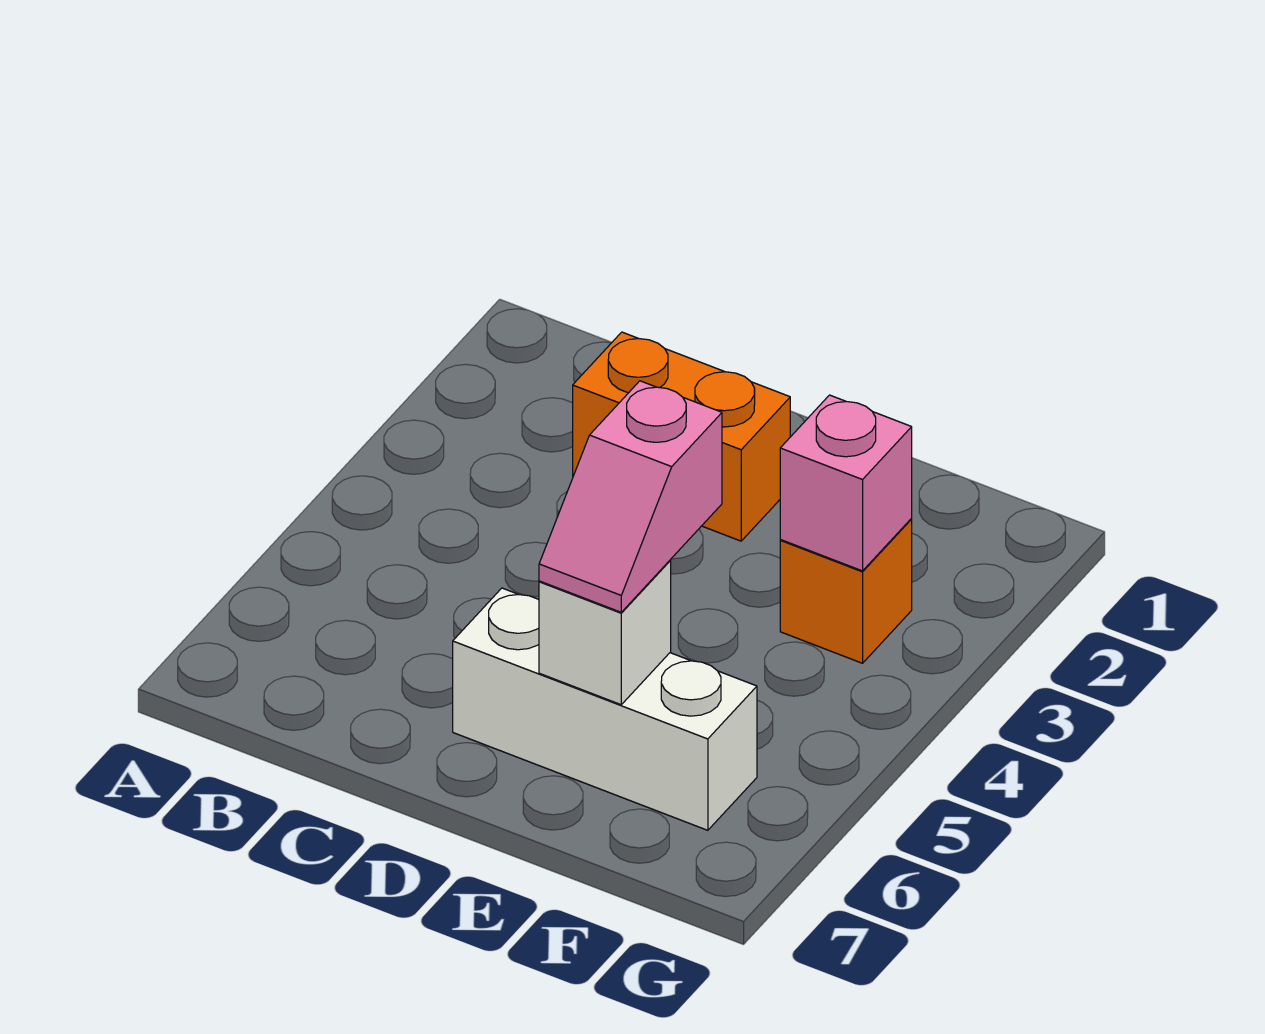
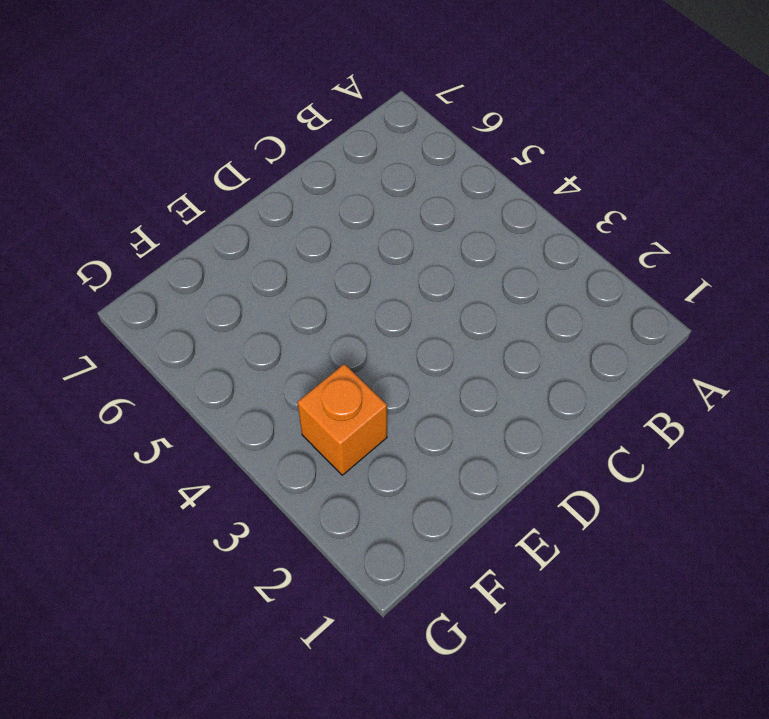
none -> orange brick C2:D2 level 1
none -> white brick D6:F6 level 1

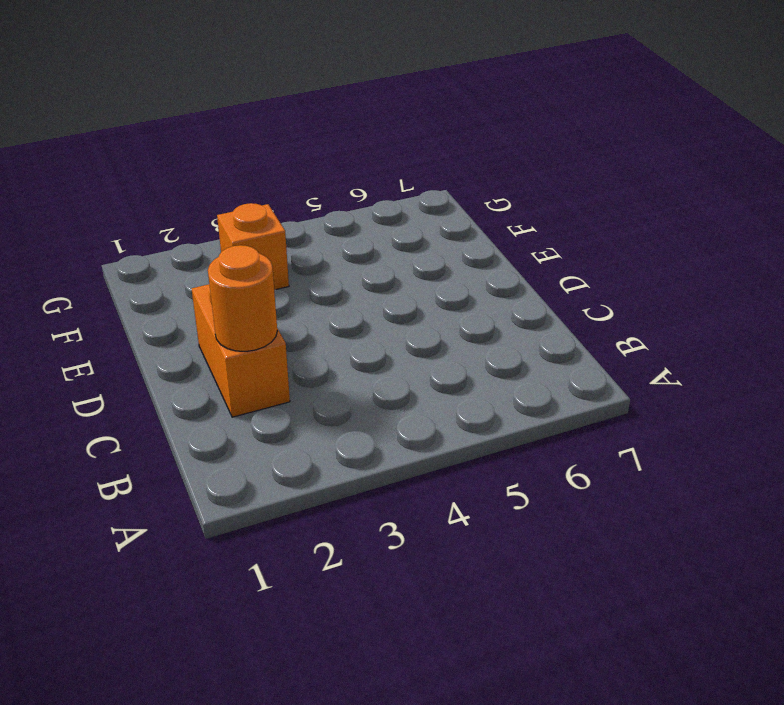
orange round brick C2 level 2 -> none
none -> white brick D6:F6 level 1
none -> white brick E6 level 2

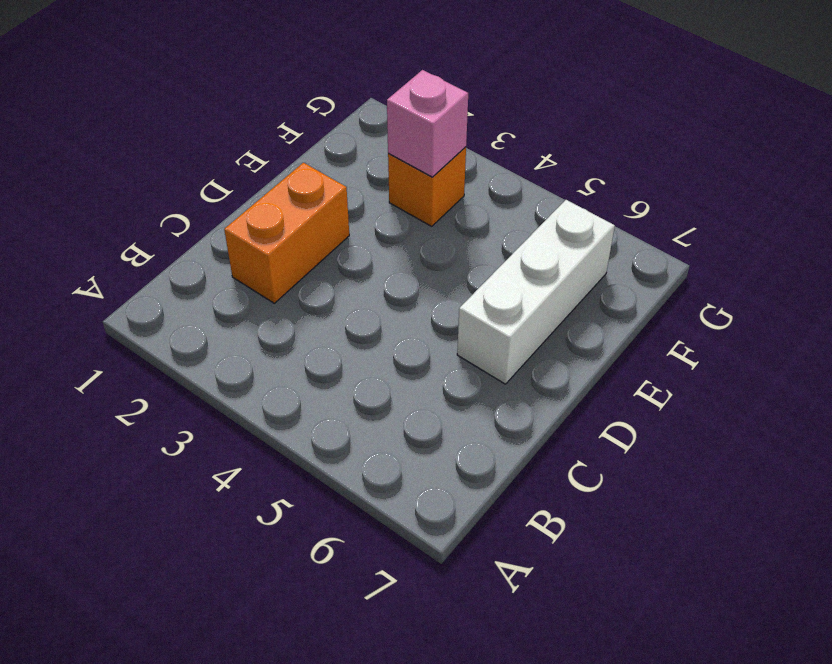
none -> white brick E6 level 2
none -> pink slope E5:E6 level 3 top 5

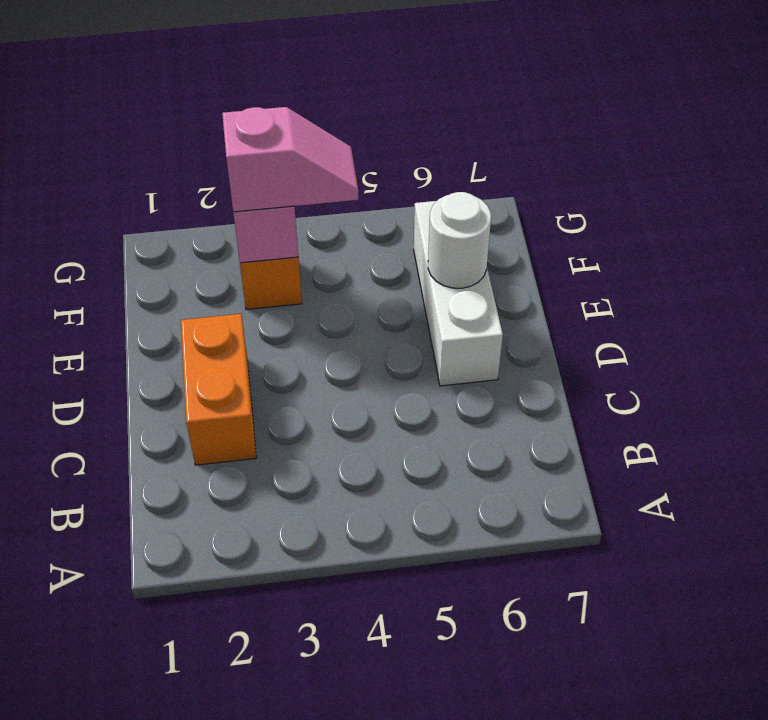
white round brick E6 level 2 -> white brick E6 level 2
pink slope F3:F4 level 3 top 3 -> pink slope E5:E6 level 3 top 5

